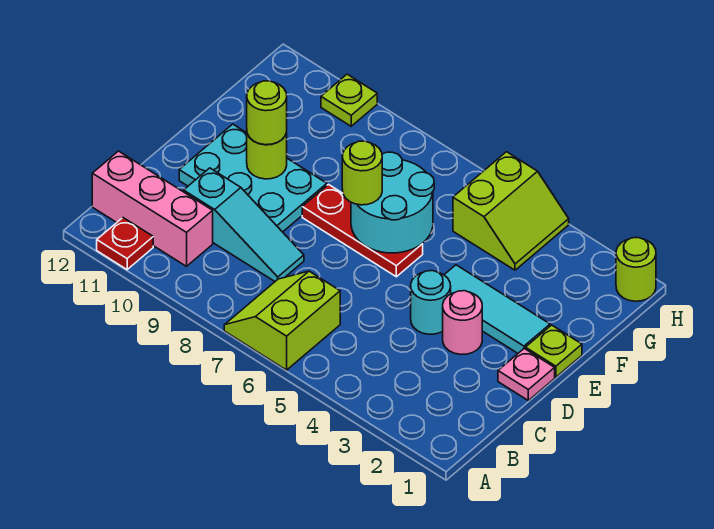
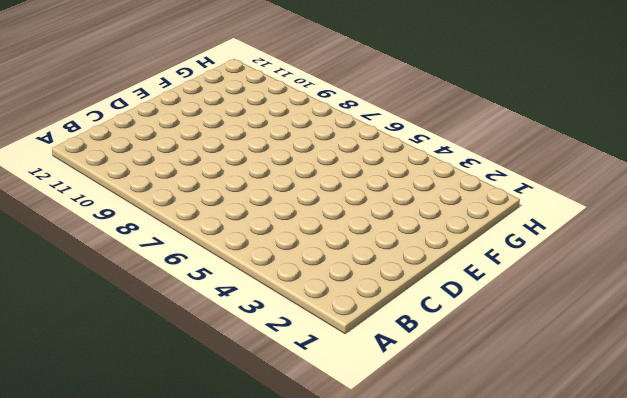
none -> lime slope A6:B7 level 1 top 6
none -> red plate A11 level 1
none -> pink brick B10:B12 level 1

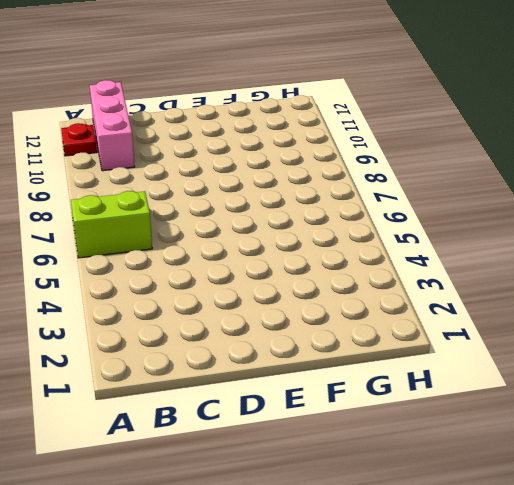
none -> cyan slope C8:C10 level 1 top 10
none -> pink plate D1 level 1
none -> pink round brick D3 level 1

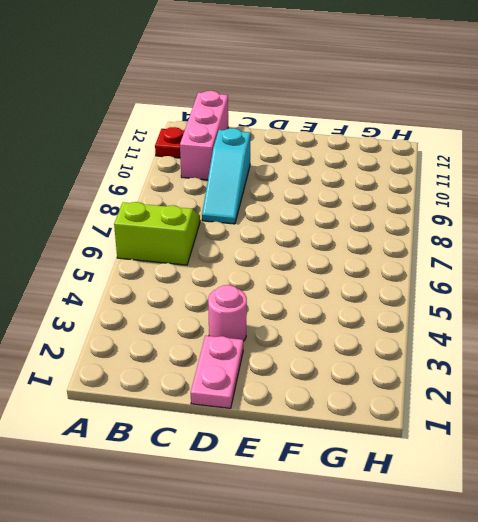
pink plate D1:D2 level 1 -> pink plate D1 level 1
none -> cyan round brick D4 level 1
none -> cyan plate D9:E11 level 1
none -> lime plate E1 level 1

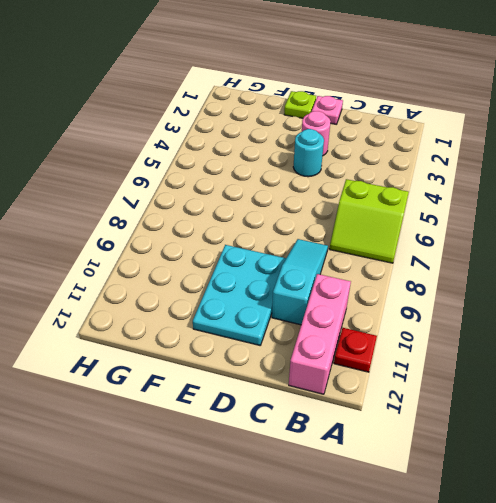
none -> cyan tile E2:E4 level 1
none -> red plate E6:E8 level 1
none -> lime slope G4:H5 level 1 top 5

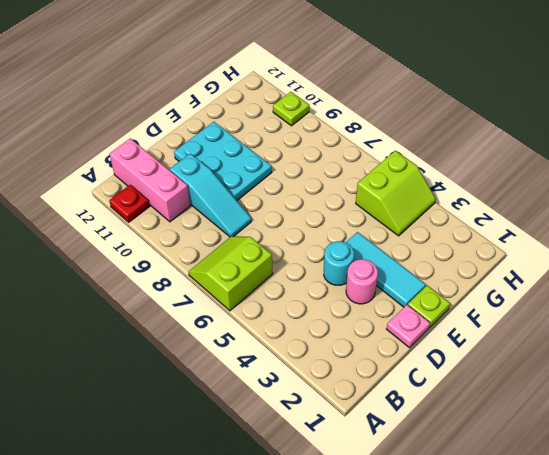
none -> red plate E6:E8 level 1
none -> lime round brick H1 level 1
none -> cyan round brick E6:F7 level 2

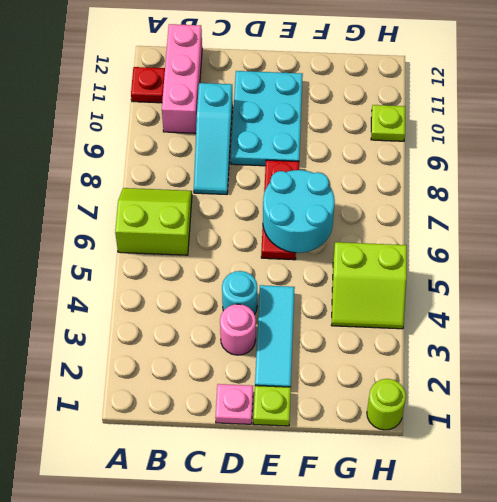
none -> lime round brick E10 level 2
none -> lime round brick E7 level 3
none -> lime round brick E10 level 3

